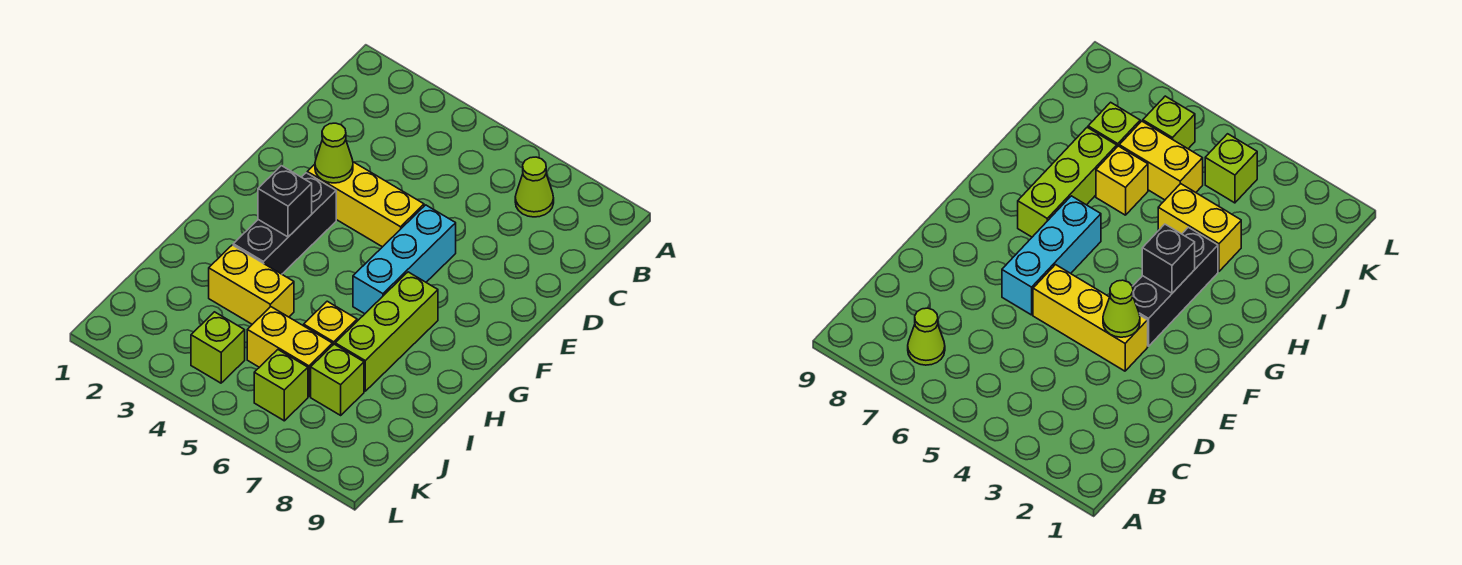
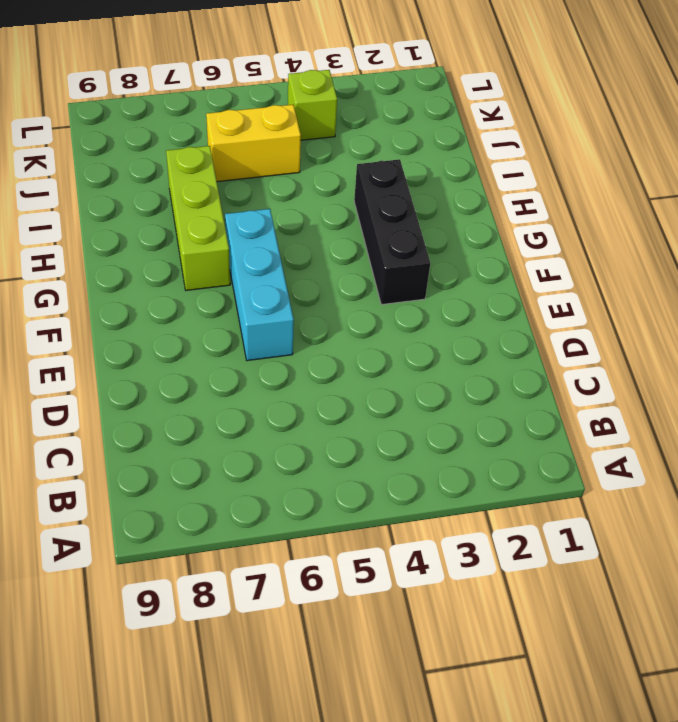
none -> lime cone B7 level 1
none -> yellow brick E3:E5 level 1
none -> yellow brick I3:I4 level 1

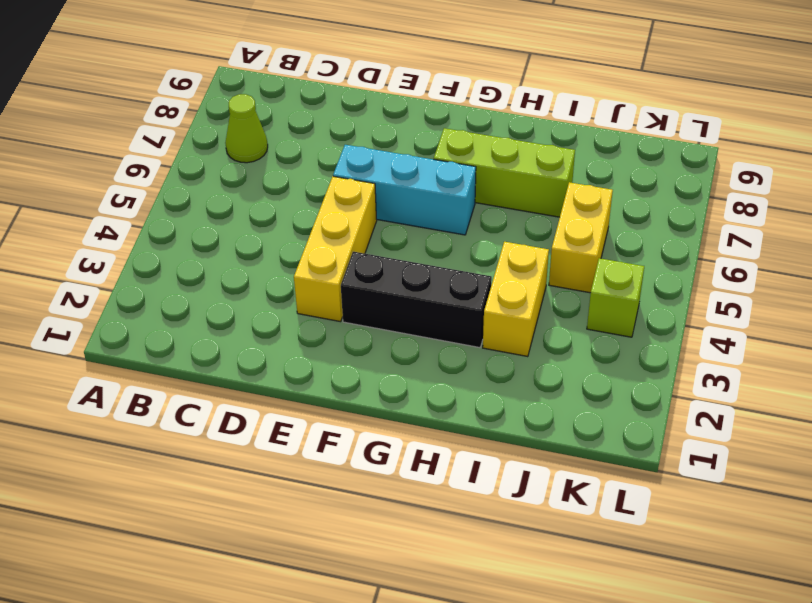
none -> yellow brick I6 level 1
none -> lime brick J7 level 1
none -> lime brick K6 level 1

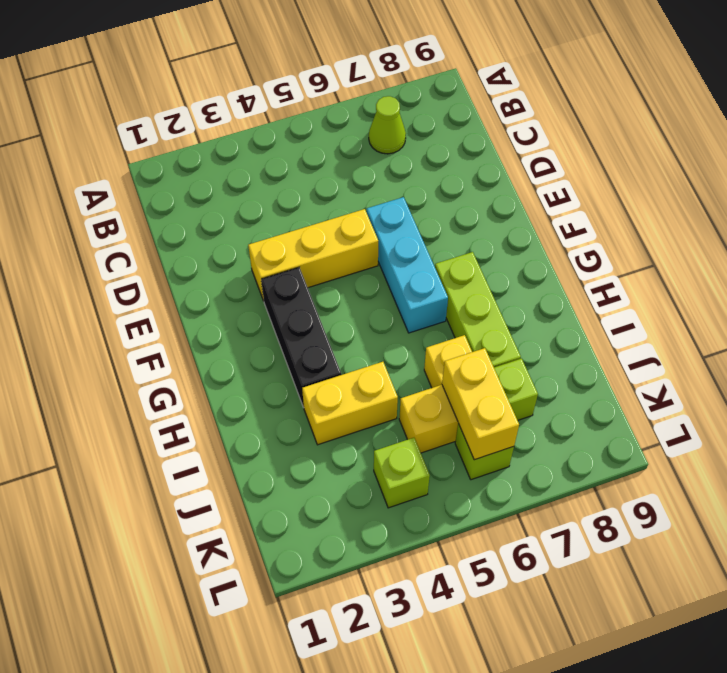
yellow brick J6:K6 level 2 -> none
none -> lime cone E3 level 2
none -> black brick G3 level 2

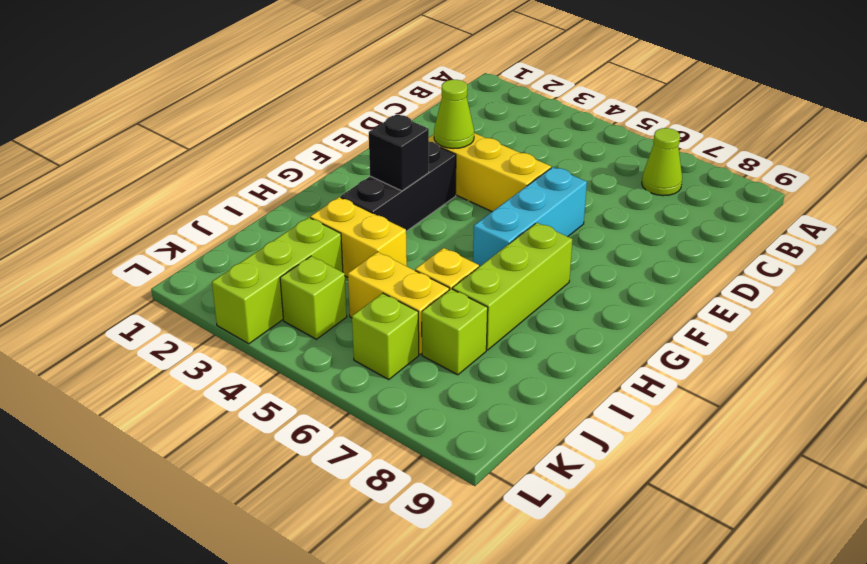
lime brick J3:L3 level 1 -> none

